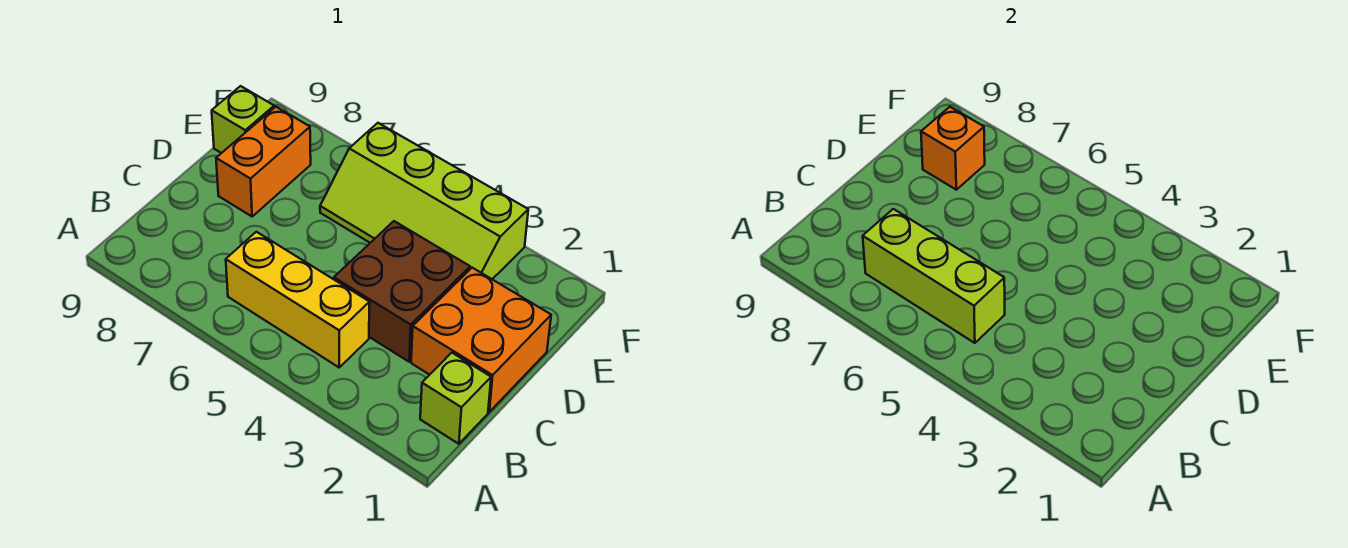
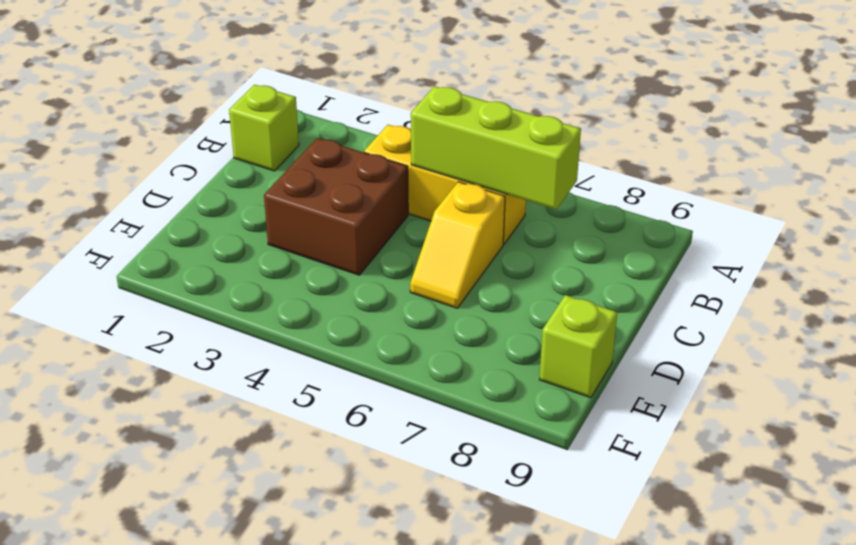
yellow slope C6:D6 level 1 top C -> none
none -> orange brick C1:D2 level 1
none -> orange brick D8:E8 level 1

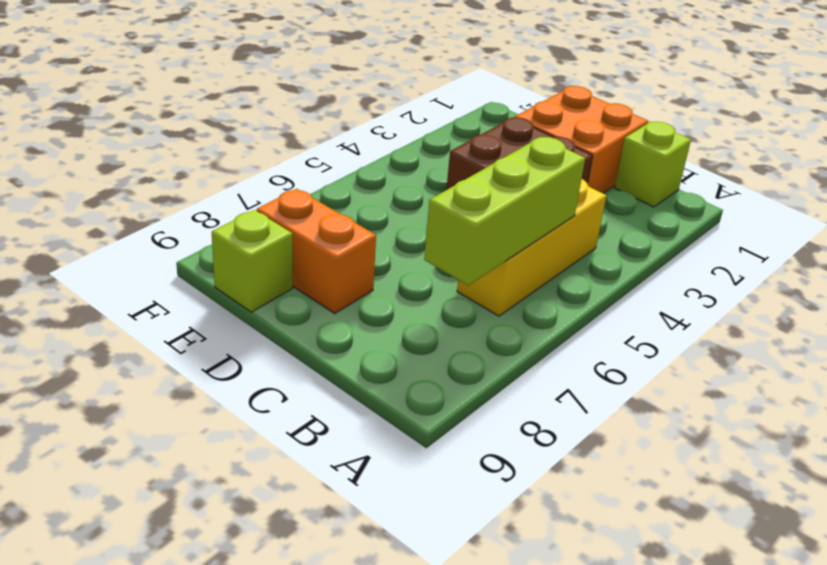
none -> lime slope E3:F6 level 1 top F
none -> orange brick E8 level 2

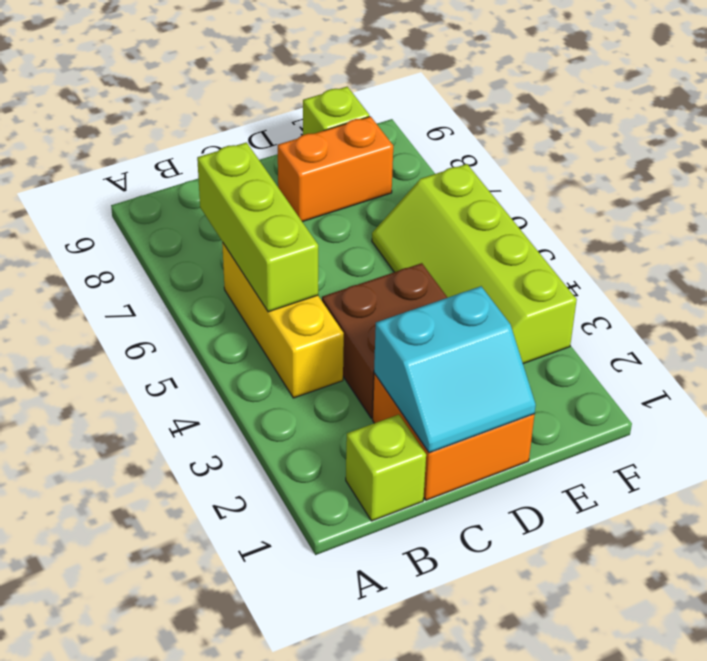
cyan slope C1:D2 level 2 top 2 -> none
none -> orange brick E8 level 2

